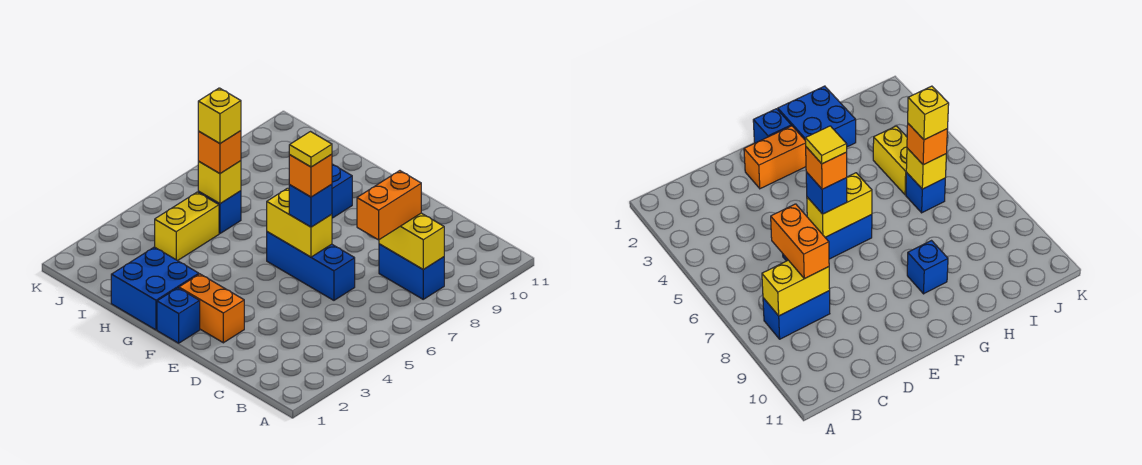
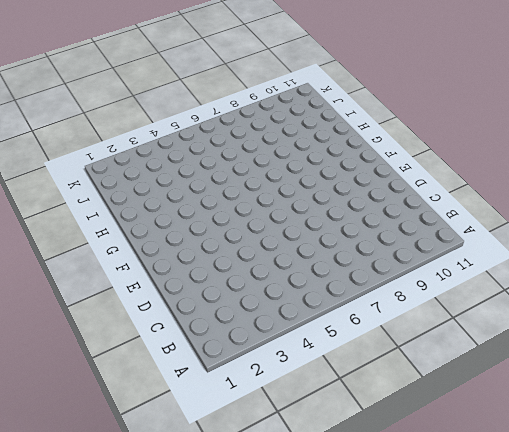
none -> blue brick B8:C8 level 1
none -> blue brick D6:F6 level 1
none -> orange brick E2:F2 level 1

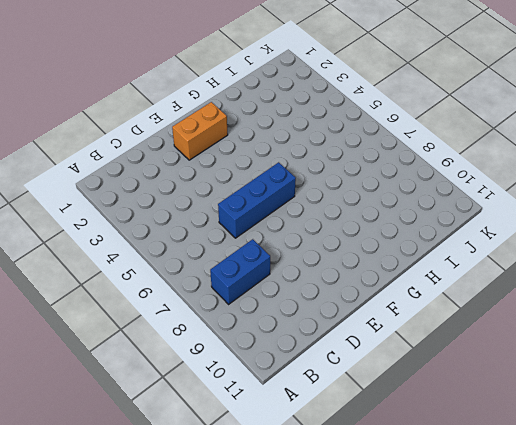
none -> blue brick F1 level 1
none -> blue brick G1:H2 level 1
none -> blue brick G9 level 1

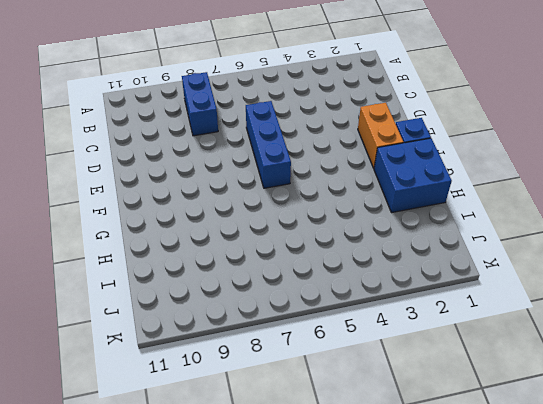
none -> blue brick G9 level 1
none -> yellow brick I4:I5 level 1
none -> blue brick I6 level 1

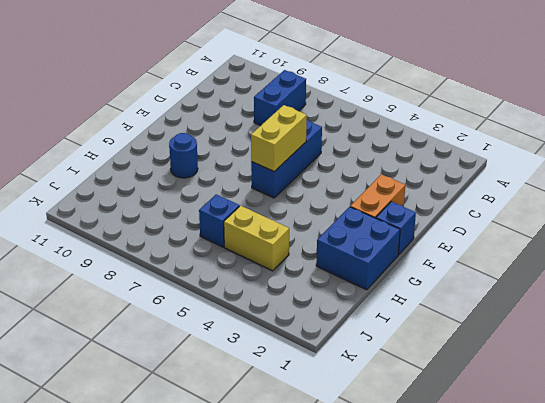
blue round brick G9 level 1 -> blue brick G9 level 1
none -> yellow brick B8:C8 level 2
none -> yellow brick I6 level 2
none -> orange brick C7:C8 level 3

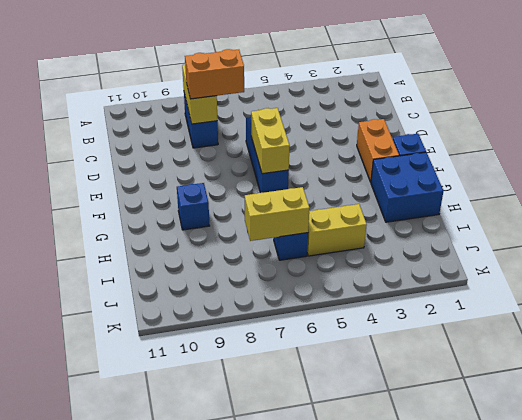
yellow brick I6:I7 level 2 -> yellow brick I6 level 2
none -> blue brick E6 level 3
none -> orange brick I6 level 3
none -> orange brick E6 level 4

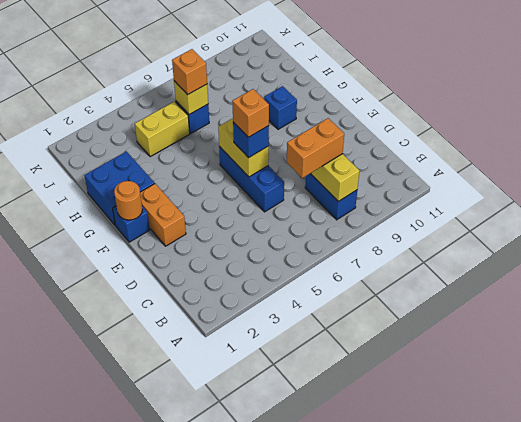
orange round brick F1 level 2 -> none
none -> yellow brick I6 level 4
none -> yellow tile E6 level 5

